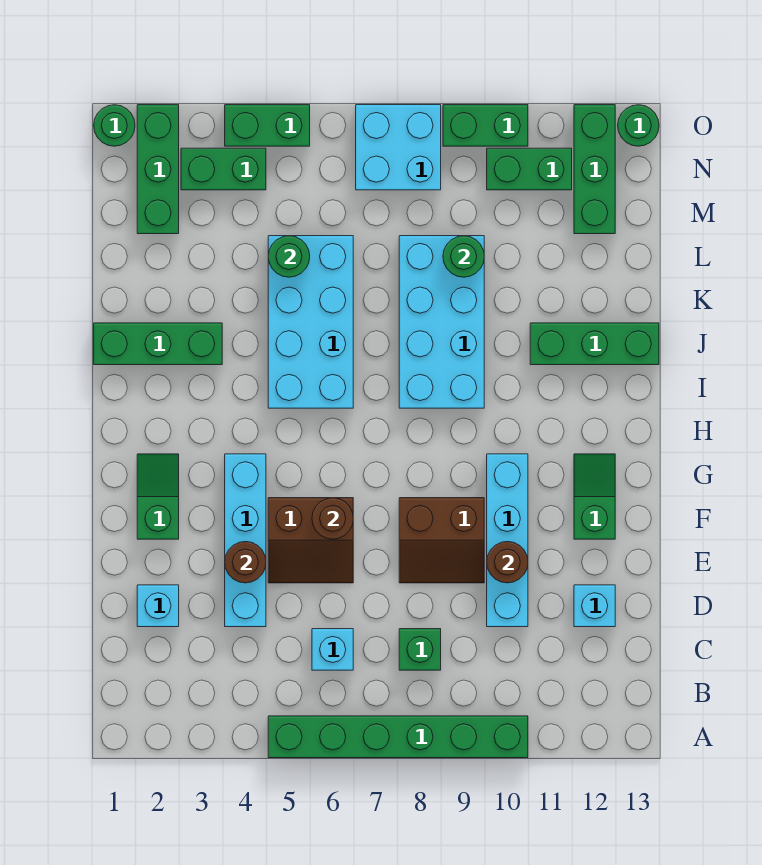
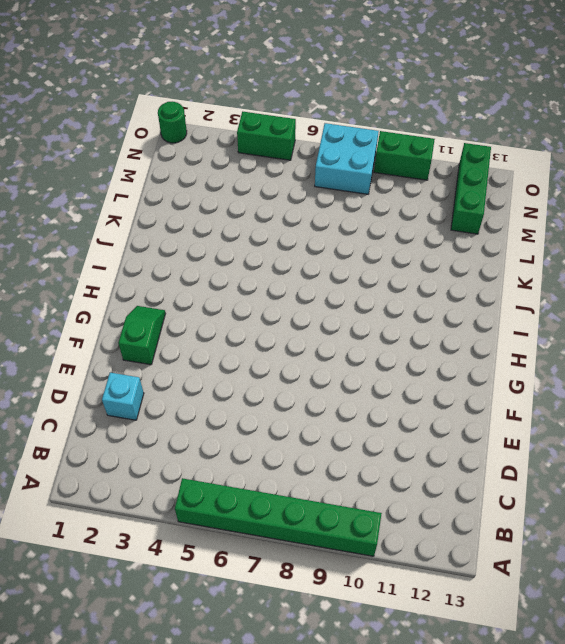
none -> cyan brick C6 level 1
none -> green brick C8 level 1
none -> cyan brick D4:G4 level 1

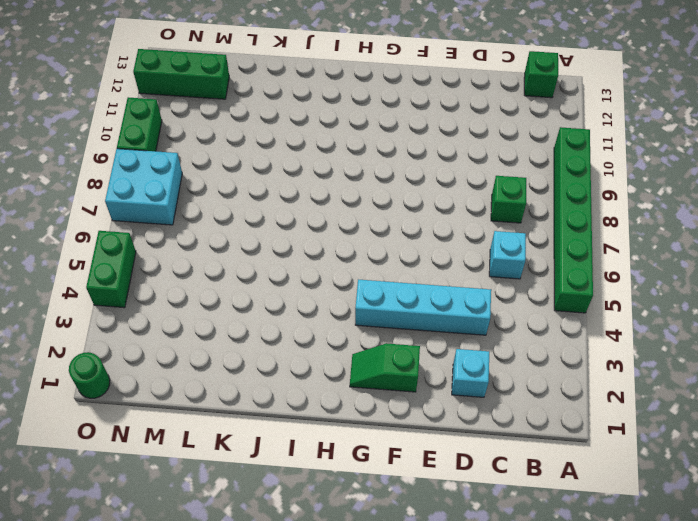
green brick B13 level 1 -> none
none -> cyan brick D10:G10 level 1
none -> cyan brick D12 level 1
none -> brown slope E5:F6 level 1 top F

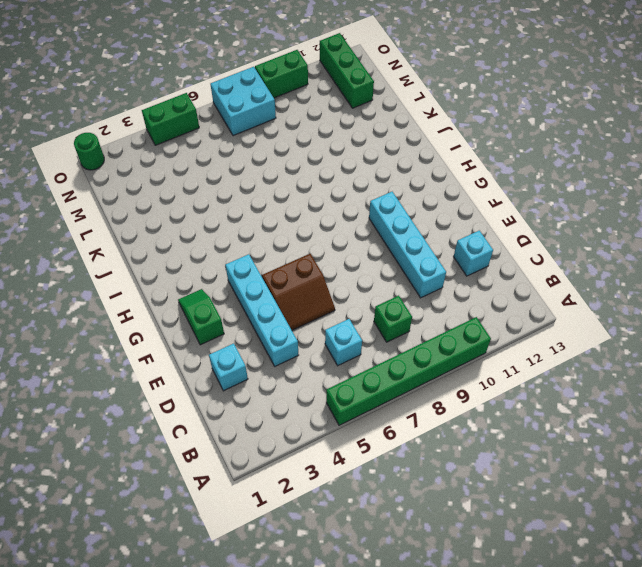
none -> brown slope E8:F9 level 1 top F
none -> green slope F12:G12 level 1 top F
none -> cyan brick I5:L6 level 1

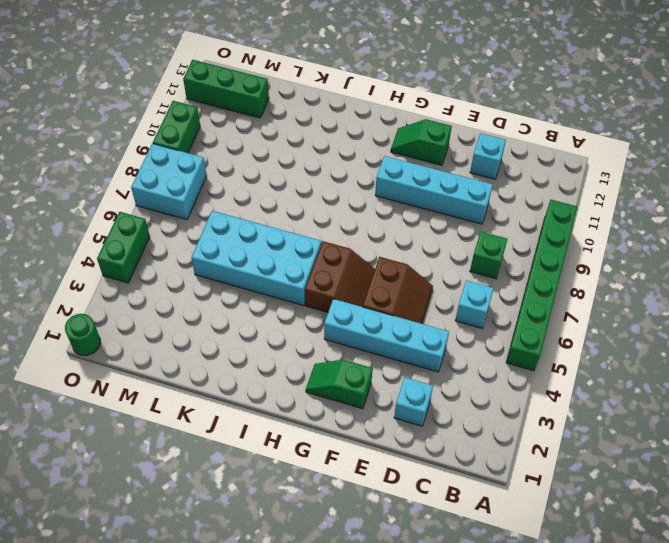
brown slope G5:H6 level 1 top H -> brown slope E8:F9 level 1 top F
none -> cyan brick I8:L9 level 1
none -> green brick J1:J3 level 1
none -> green brick J11:J13 level 1

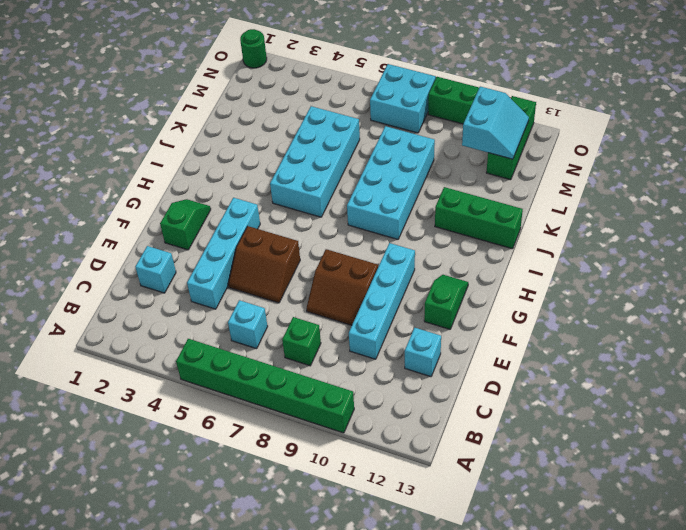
cyan slope M11:N12 level 2 top 11 -> none
none -> green brick J1:J3 level 1
none -> green brick M2:O2 level 1
none -> green brick N3:N4 level 1

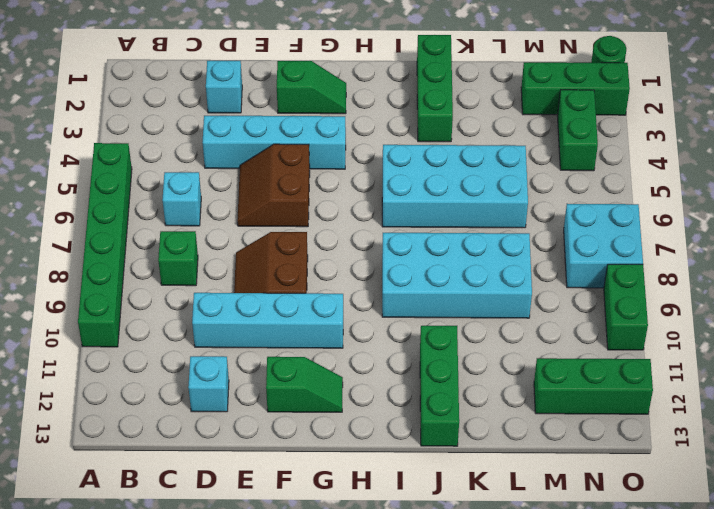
none -> green brick N10:N11 level 1
none -> green brick O4:O5 level 1
none -> green round brick O13 level 1

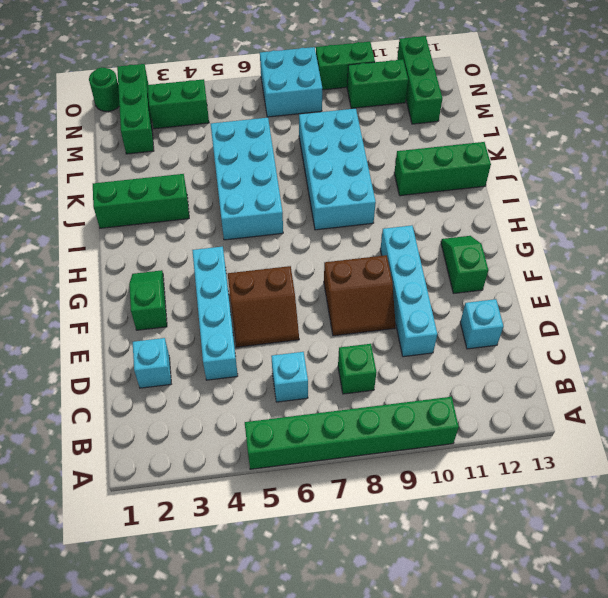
none -> green brick O4:O5 level 1
none -> green round brick O13 level 1
none -> brown round brick E4 level 2

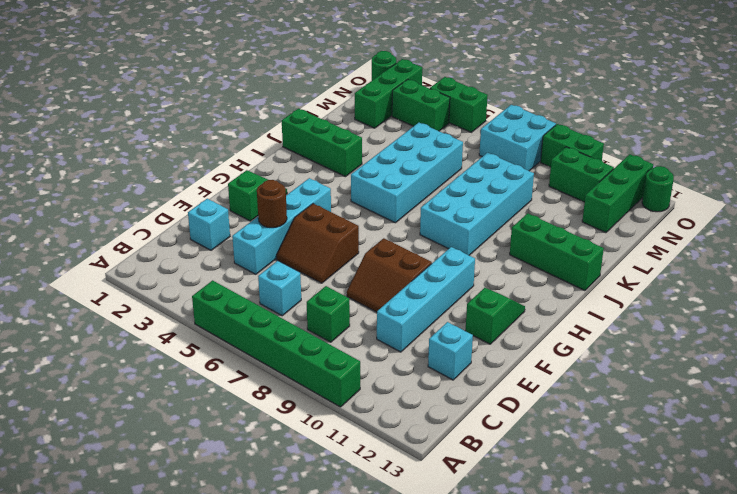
none -> brown round brick E10 level 2
none -> brown round brick F6 level 2
none -> green round brick L5 level 2

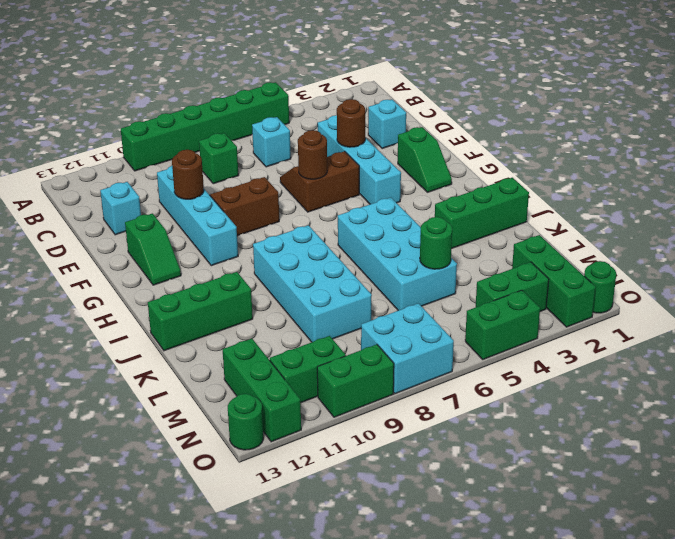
none -> green round brick L9 level 2

